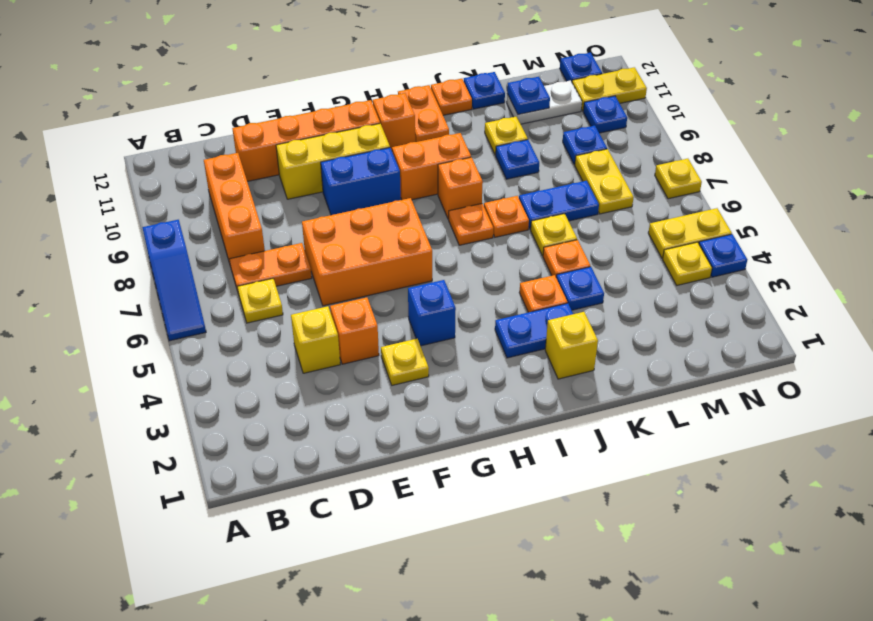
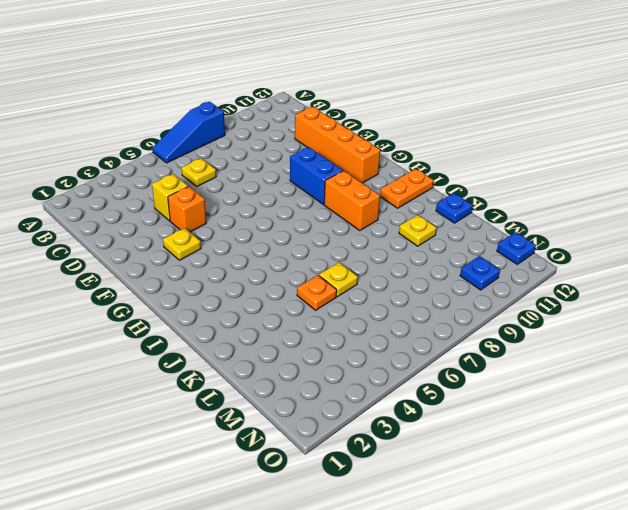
none -> orange plate C7:D7 level 1
none -> orange brick C8:C10 level 1
none -> orange brick E6:G7 level 1
none -> yellow brick E10:G10 level 1

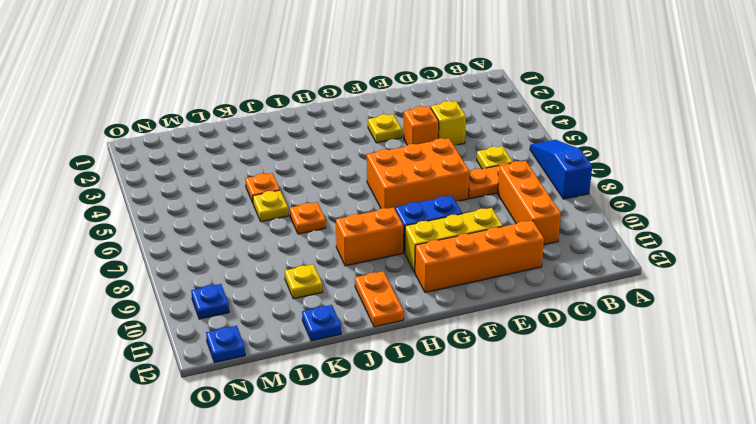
none -> blue brick G4 level 1
none -> orange brick H11 level 1
none -> blue plate I3:J3 level 1
none -> orange plate I7 level 1

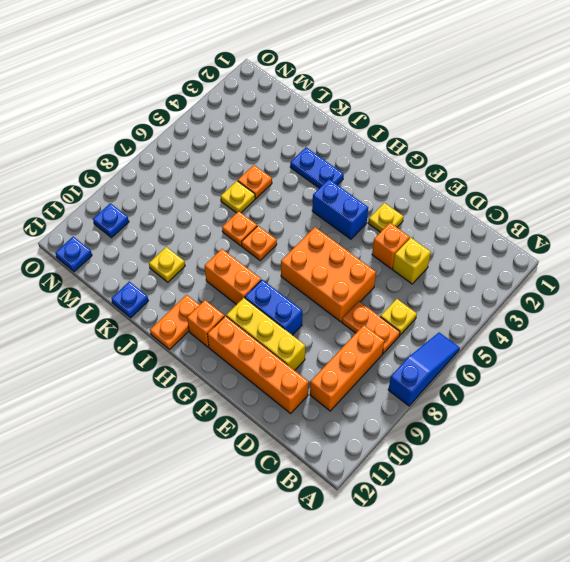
blue brick G4:H4 level 1 -> blue brick G4 level 1
none -> orange brick I8 level 1
none -> yellow brick J2 level 1
none -> orange plate J4 level 1
none -> orange plate J12 level 1

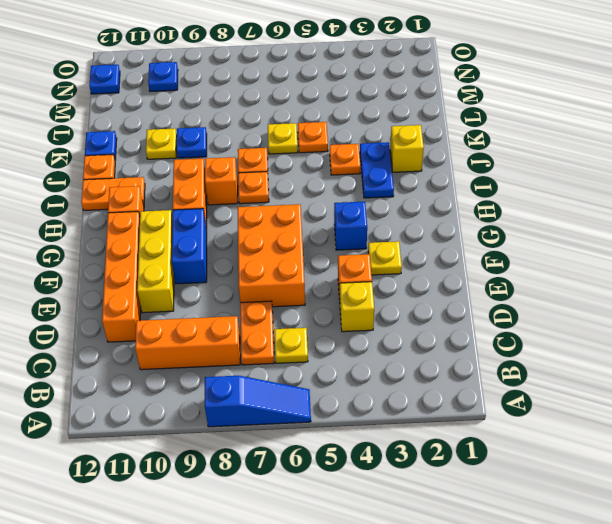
none -> blue plate K4 level 1
none -> blue plate K7:L7 level 1
none -> white plate L11:M11 level 1
none -> yellow plate M7:M8 level 1

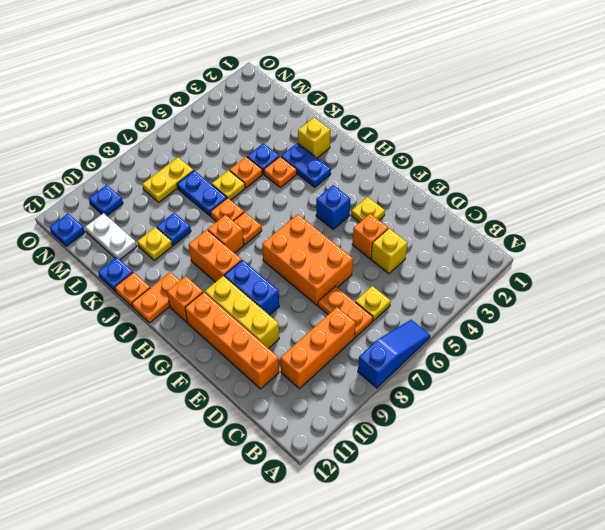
none -> blue plate M9 level 1
none -> yellow plate N4 level 1
none -> yellow plate N5:O5 level 1
none -> yellow plate N11:O11 level 1

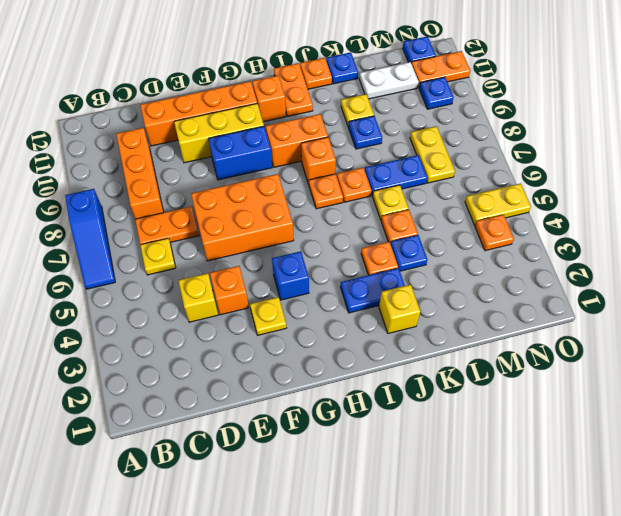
orange plate N4 level 1 -> yellow plate N4 level 1
orange plate N11:O11 level 1 -> yellow plate N11:O11 level 1
none -> blue plate M9 level 1
none -> blue plate O4 level 1
none -> yellow plate O7 level 1
none -> blue plate L11 level 2

